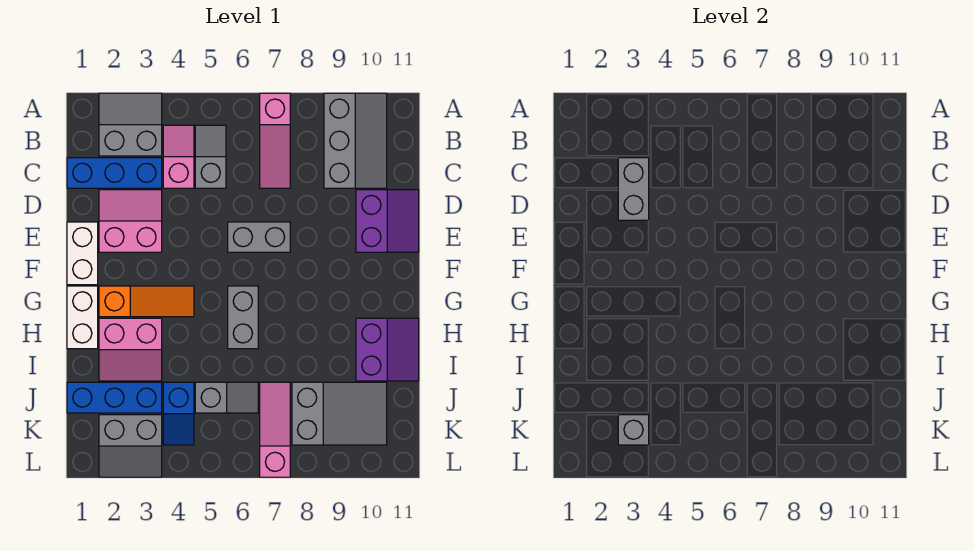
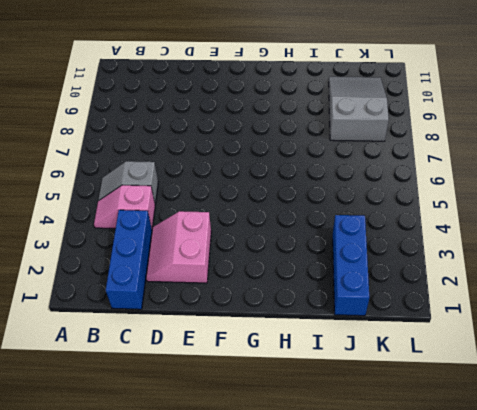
none -> grey slope A2:B3 level 1 top B
none -> pink slope A7:C7 level 1 top A
none -> grey slope A9:C10 level 1 top 9

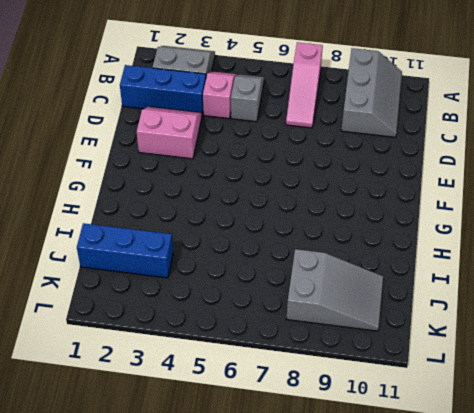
none -> purple slope D10:E11 level 1 top 10
none -> white brick E1:F1 level 1
none -> grey brick E6:E7 level 1

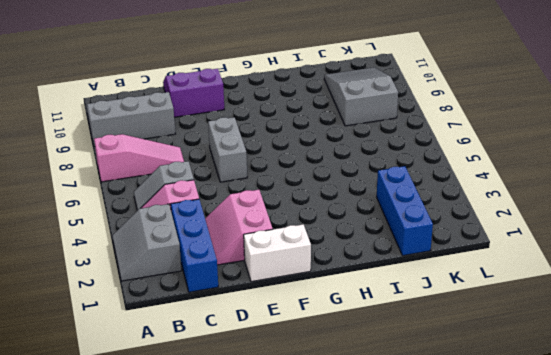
none -> white brick G1:H1 level 1
none -> orange slope G2:G4 level 1 top 2
none -> grey brick G6:H6 level 1

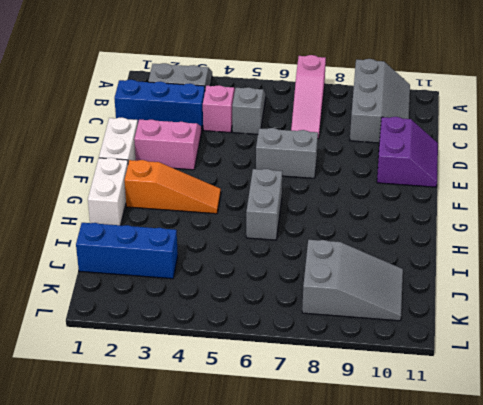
none -> pink slope H2:I3 level 1 top H
none -> purple slope H10:I11 level 1 top 10
none -> blue slope J4:K4 level 1 top J

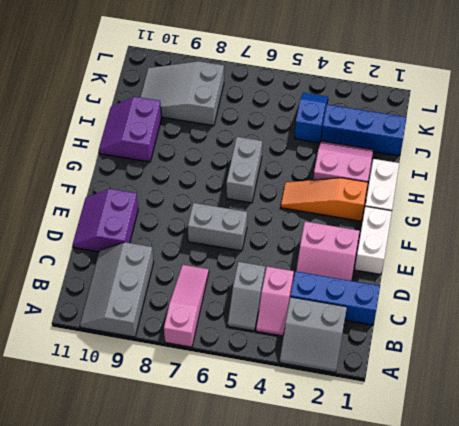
none -> grey slope J5:J6 level 1 top 5
none -> pink slope J7:L7 level 1 top L
none -> grey slope K2:L3 level 1 top K

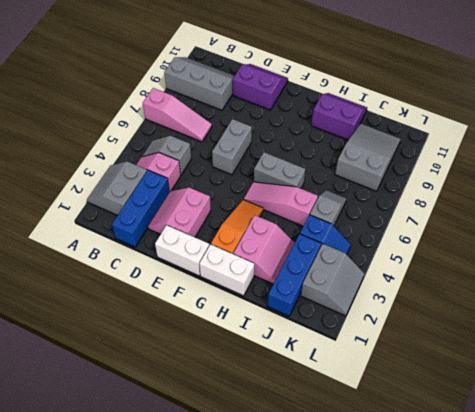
pink slope G5:I5 level 1 top I -> pink slope J7:L7 level 1 top L
none -> grey brick C3:D3 level 2
none -> grey brick K3 level 2

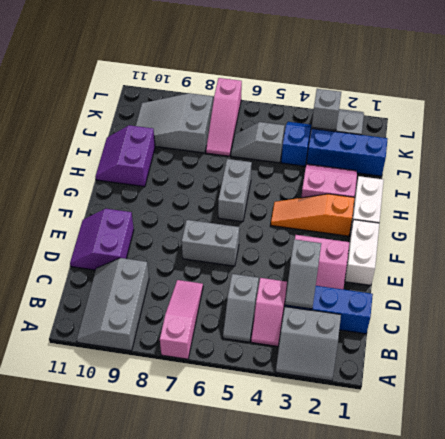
grey slope C3:D3 level 2 top D -> grey brick C3:D3 level 2

